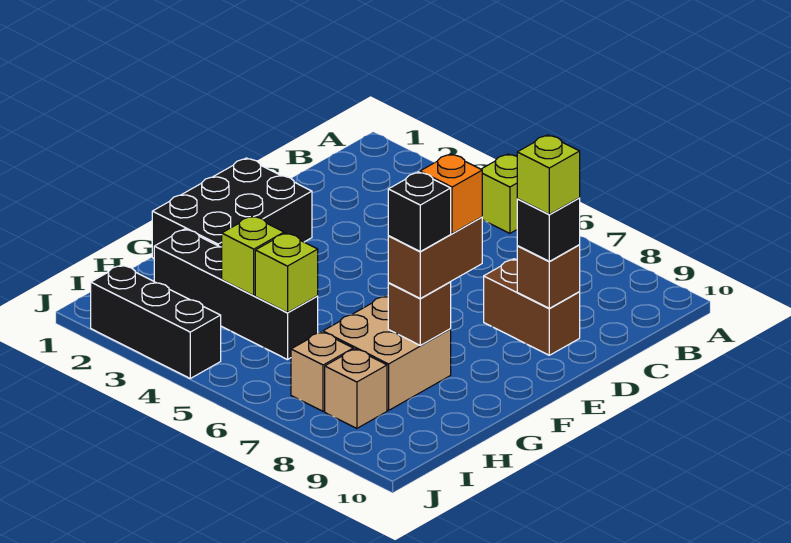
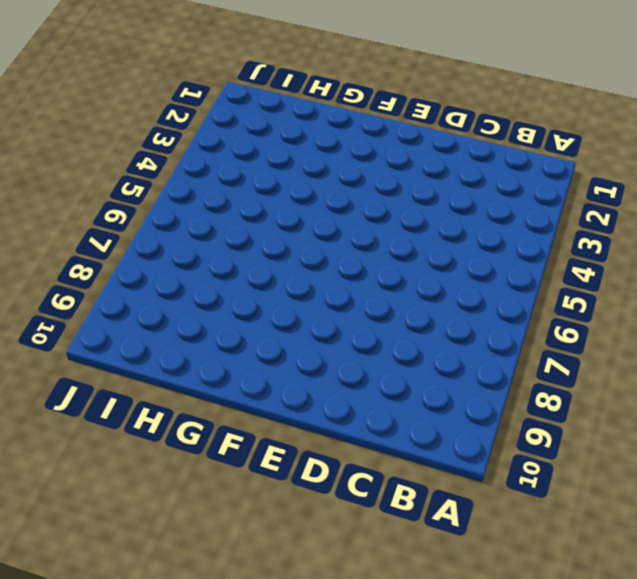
none -> lime brick A5 level 1
none -> brown brick D8:D9 level 1
none -> black brick E1:G2 level 1

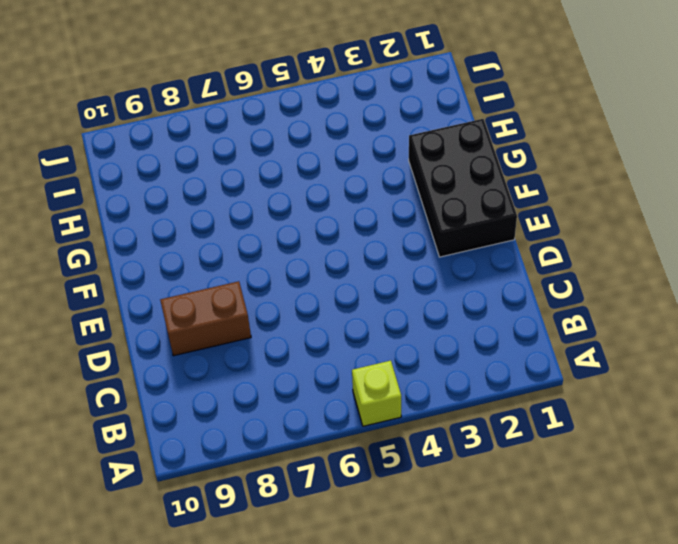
none -> tan brick G7:H8 level 1
none -> black brick H2:H5 level 1
none -> tan brick I7 level 1

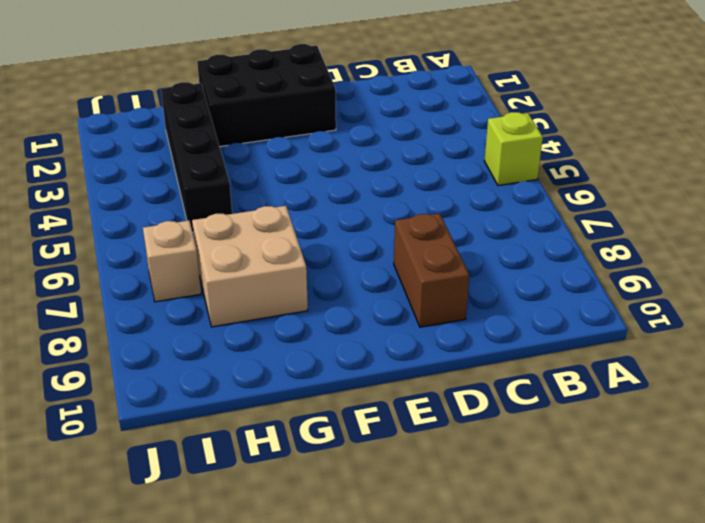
none -> tan brick I8 level 1
none -> black brick J2:J4 level 1
none -> brown brick D9 level 2

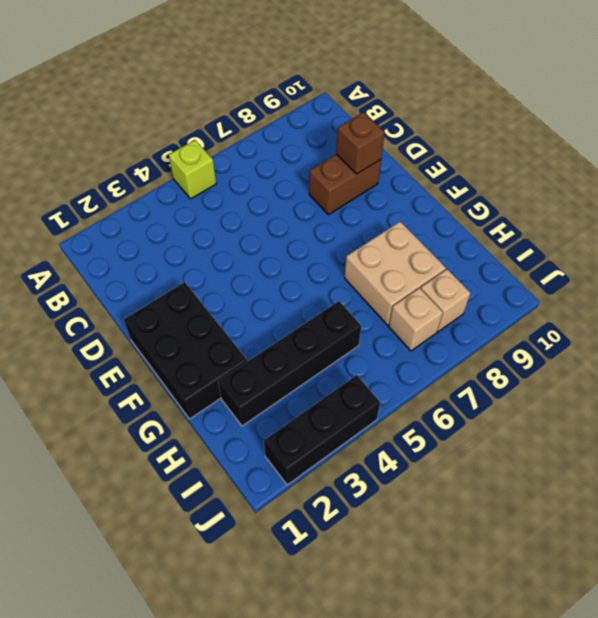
none -> brown brick G8 level 2
none -> lime brick H4 level 2
none -> lime brick H5 level 2

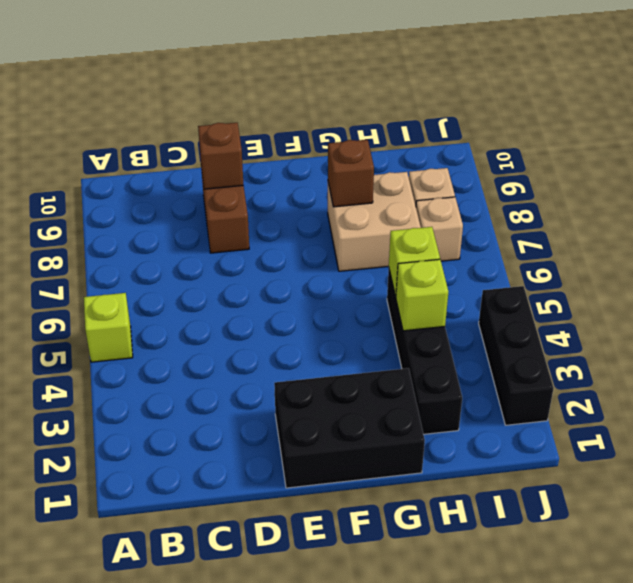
none -> black brick D9 level 3
none -> brown brick F8:G8 level 3
none -> lime brick D9 level 4

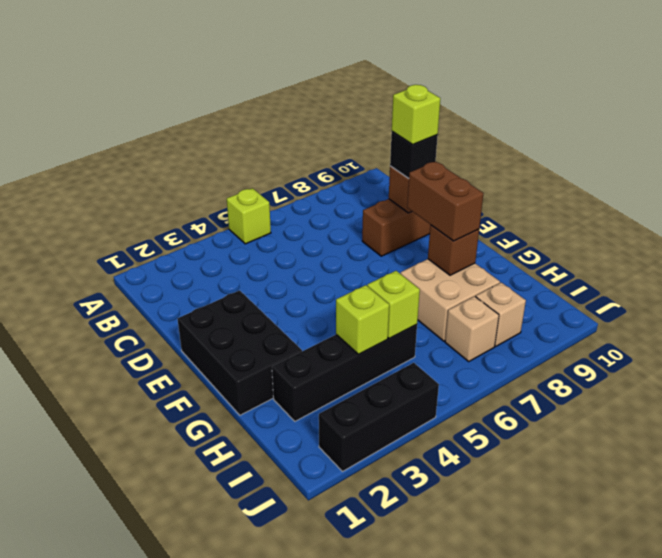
none -> orange brick F8 level 4
none -> black brick G8 level 4

